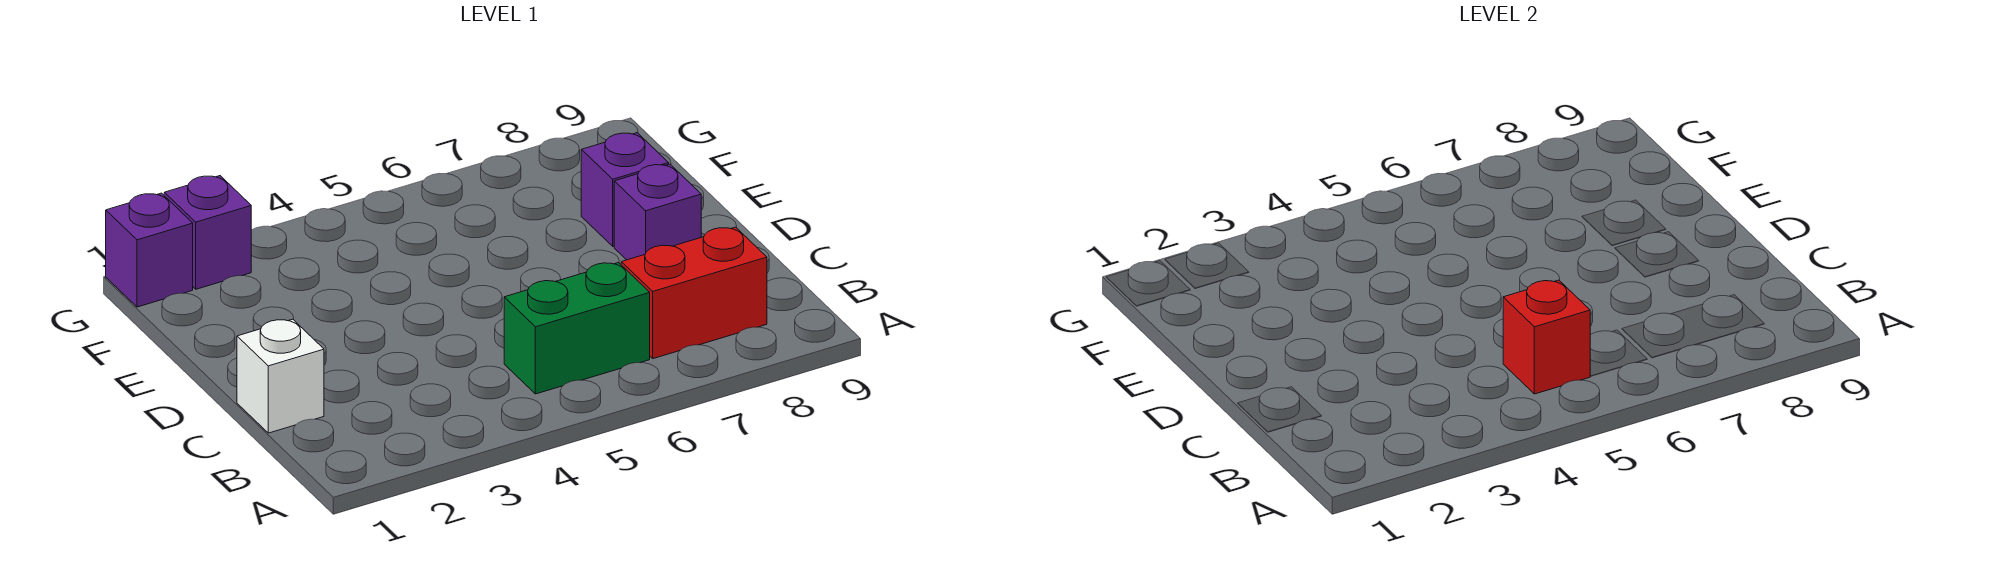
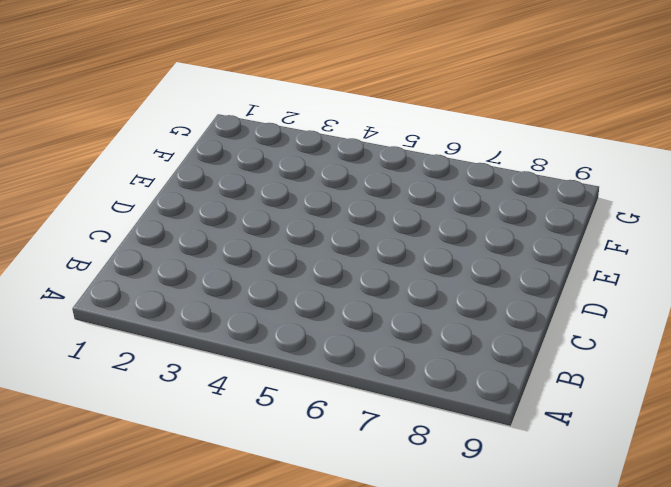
none -> green brick B5:B6 level 1
none -> red brick B7:B8 level 1

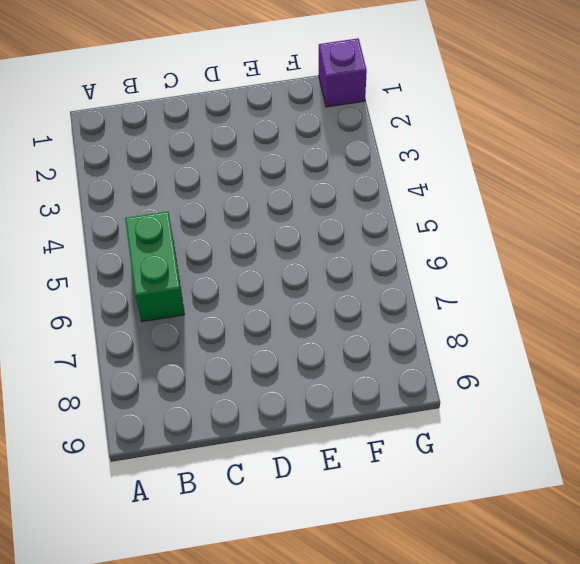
none -> red brick B7:B8 level 1
none -> white brick C1 level 1

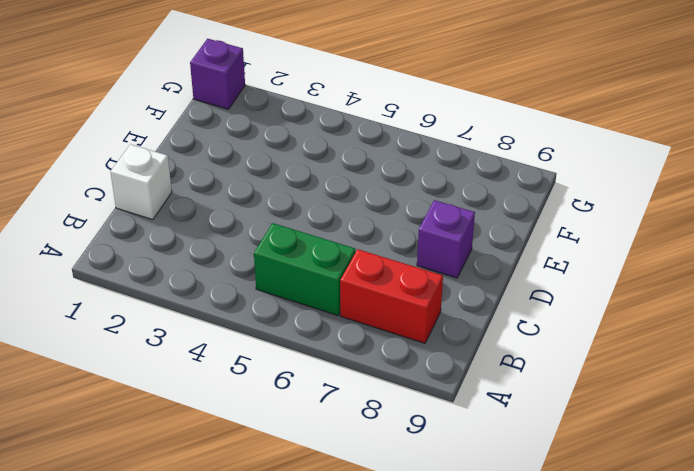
none -> purple brick E8 level 1
none -> purple brick G2 level 1

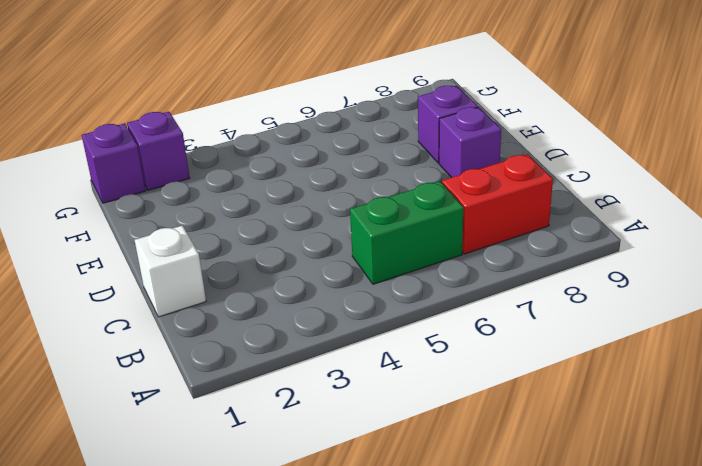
none -> red brick B5 level 2

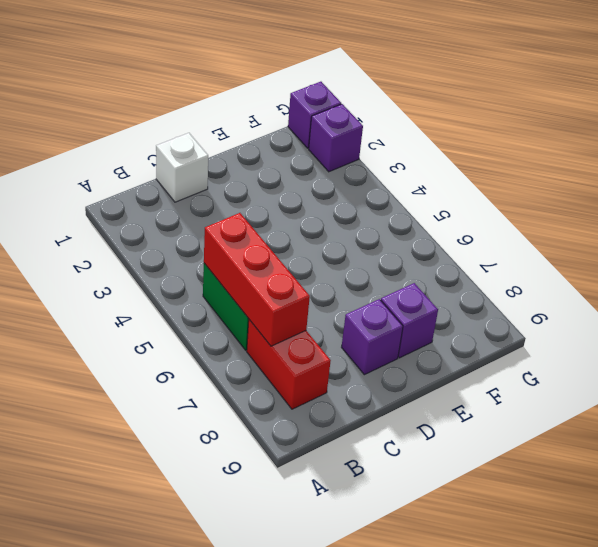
red brick B5:B7 level 2 -> red brick B5 level 2

